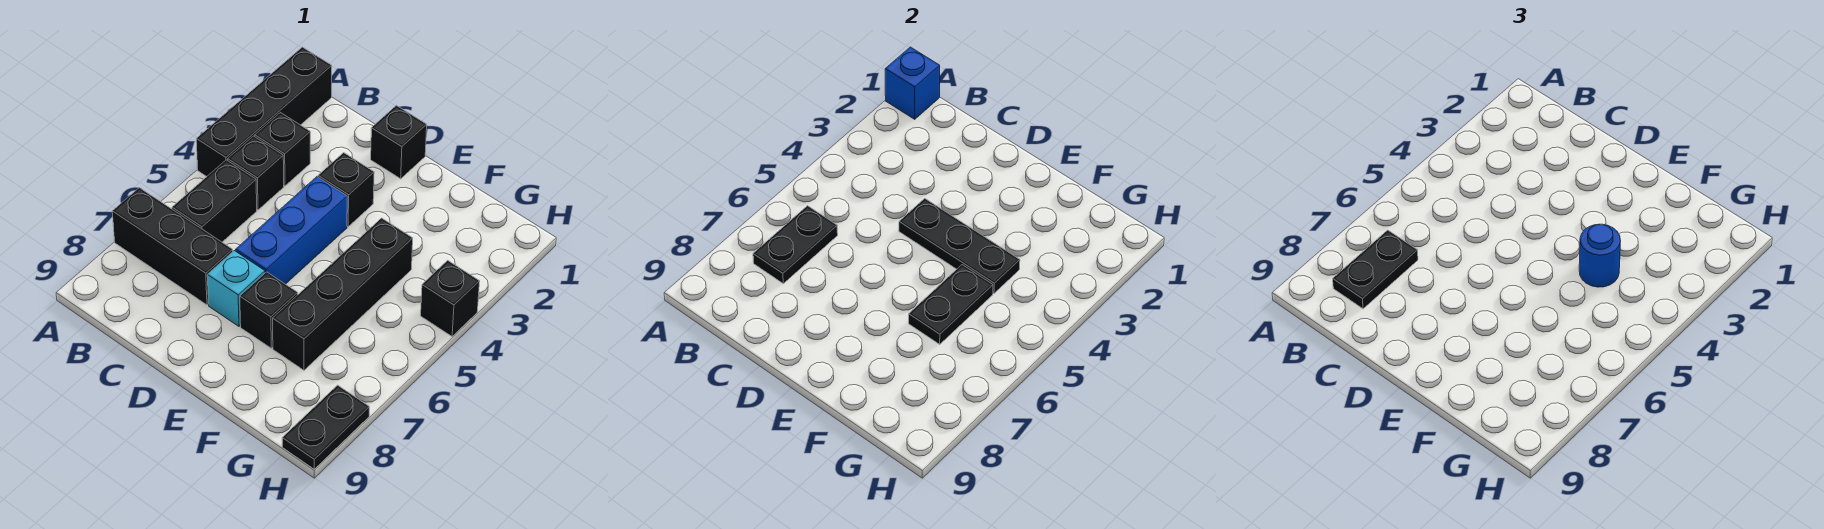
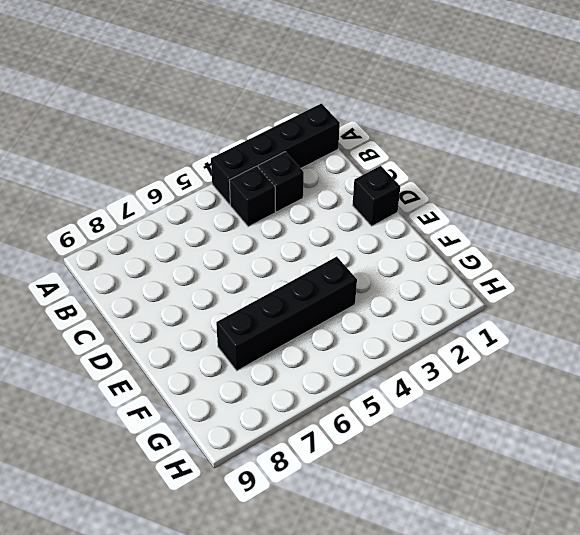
none -> black brick A7:C7 level 1
none -> black brick B5:B6 level 1
none -> black brick D3 level 1

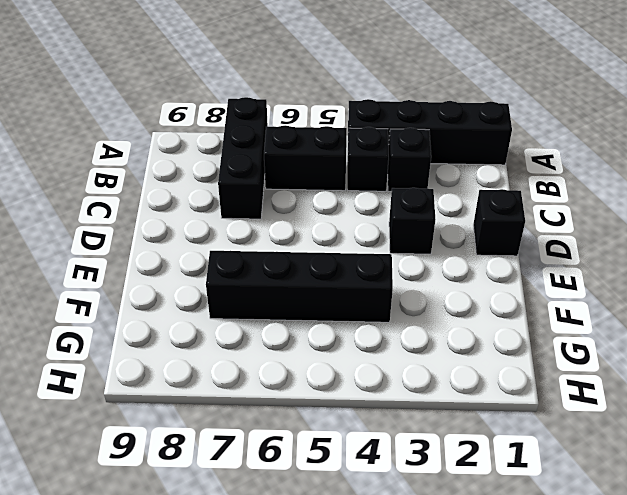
none -> blue brick D4:D6 level 1
none -> cyan brick D7 level 1
none -> black brick E7 level 1

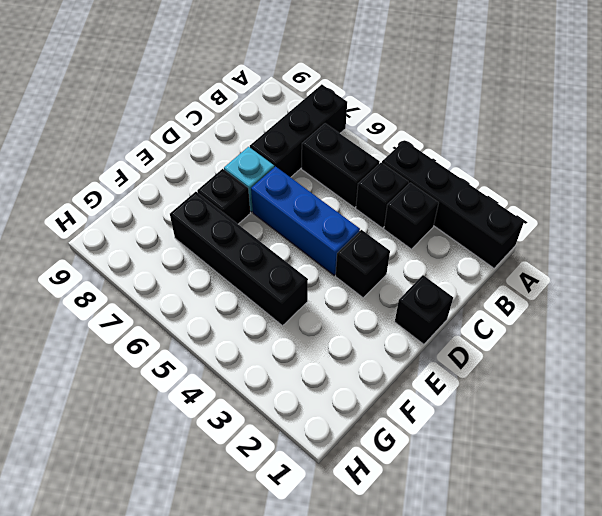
none -> black brick H4 level 1
none -> black plate H8:H9 level 1
none -> blue brick A1 level 2

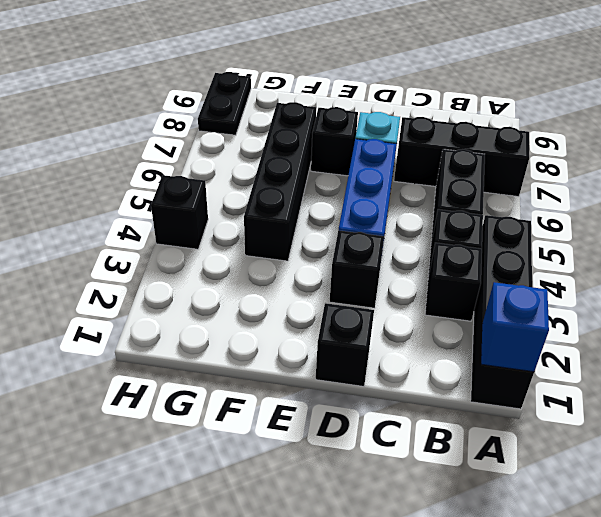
none -> black plate B6:B7 level 2
none -> black plate D4:F4 level 2
none -> black plate F5:F6 level 2

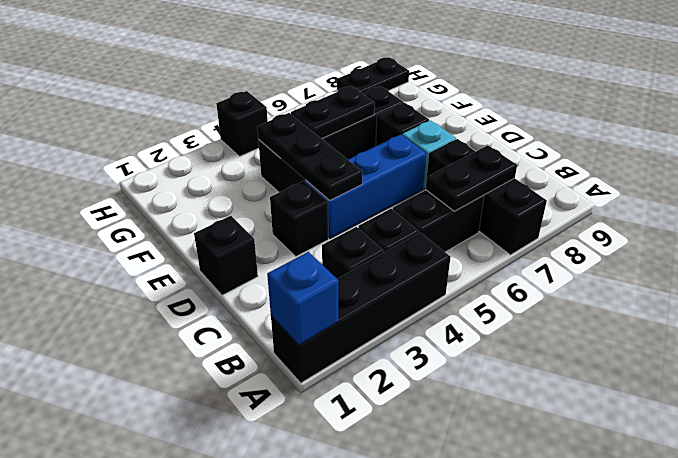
none -> black plate B7:B8 level 3
none -> blue round brick F4 level 3

